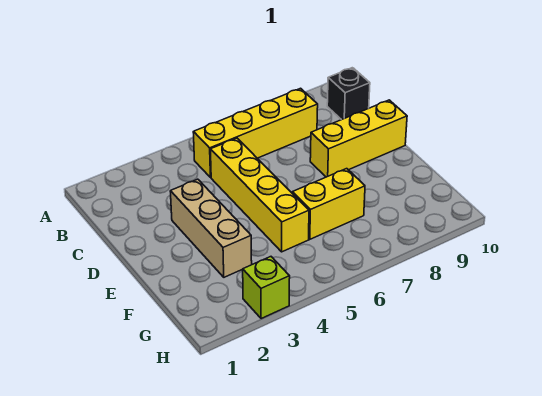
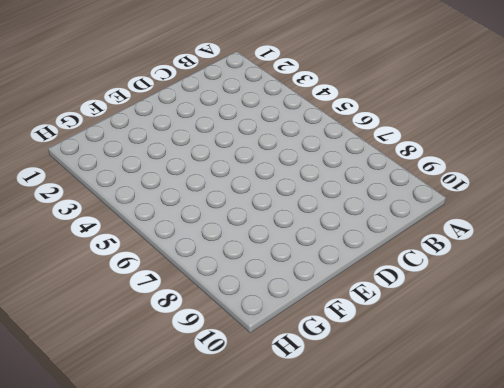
none -> yellow brick B5:B8 level 1
none -> black brick B10 level 1

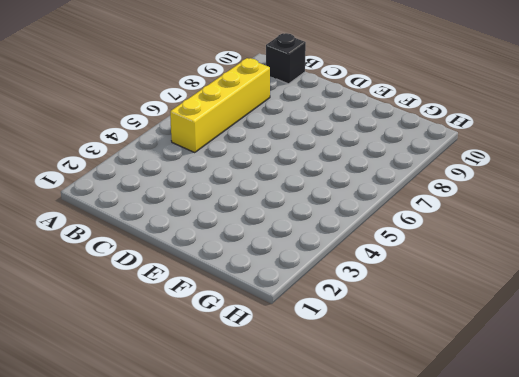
none -> yellow brick C5:F5 level 1
none -> tan brick D3:F3 level 1

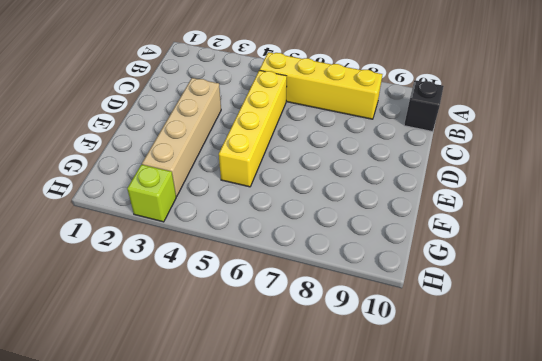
tan brick D3:G3 level 1 -> tan brick D3:F3 level 1
none -> yellow brick D8:D10 level 1
none -> yellow brick F6:F7 level 1

